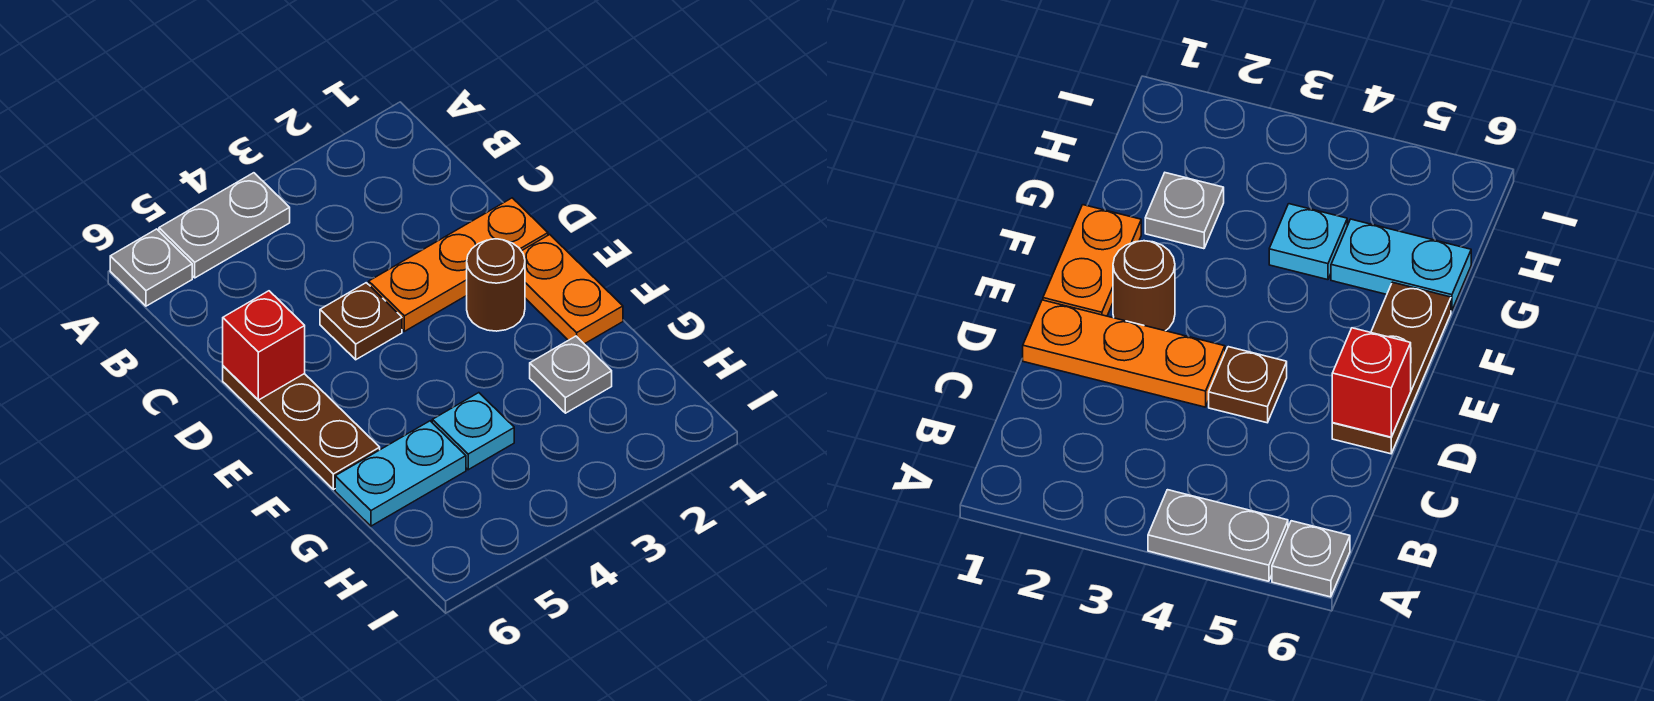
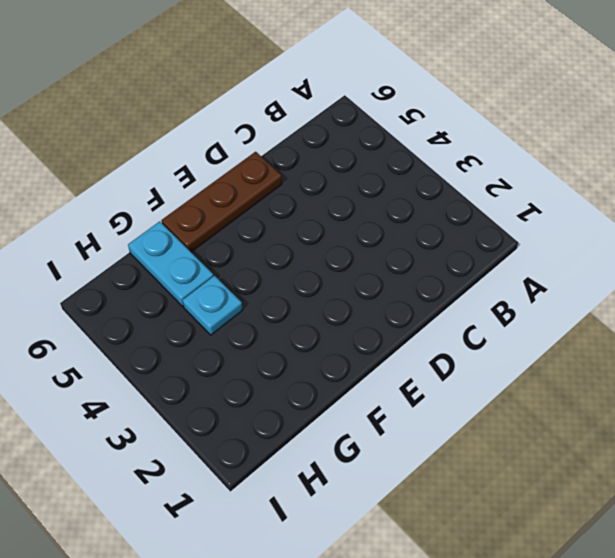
none -> grey plate A4:A5 level 1
none -> grey plate A6 level 1

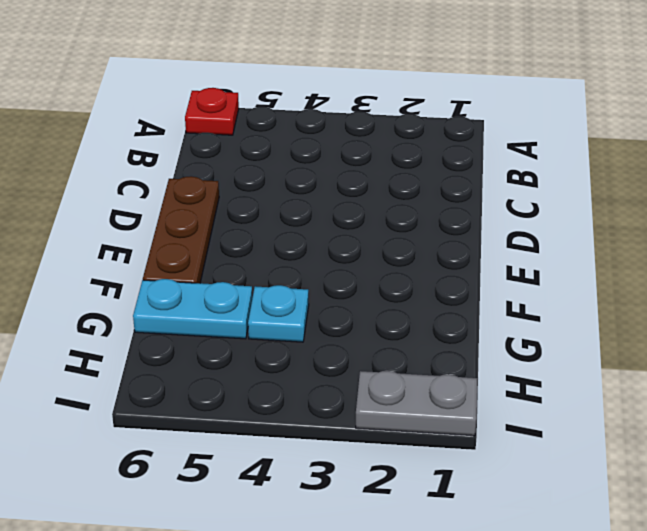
red plate A6 level 1 -> grey plate A6 level 1
grey plate I1:I2 level 1 -> grey plate A4:A5 level 1
none -> orange plate D1:D3 level 1
none -> brown plate D4 level 1

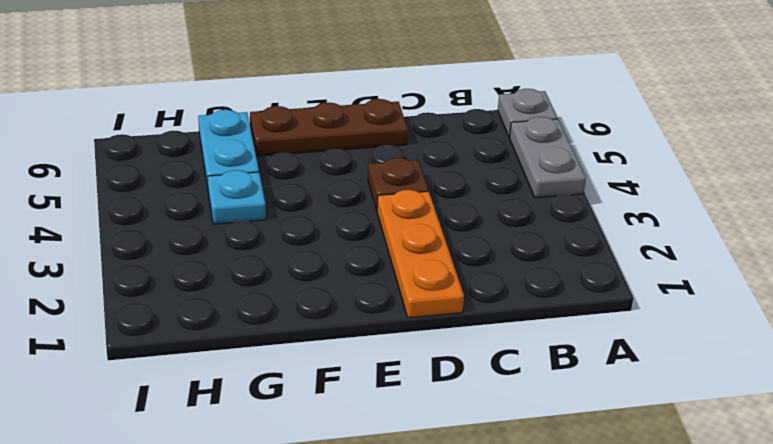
none -> orange plate E1:F1 level 1
none -> brown round brick E2 level 1

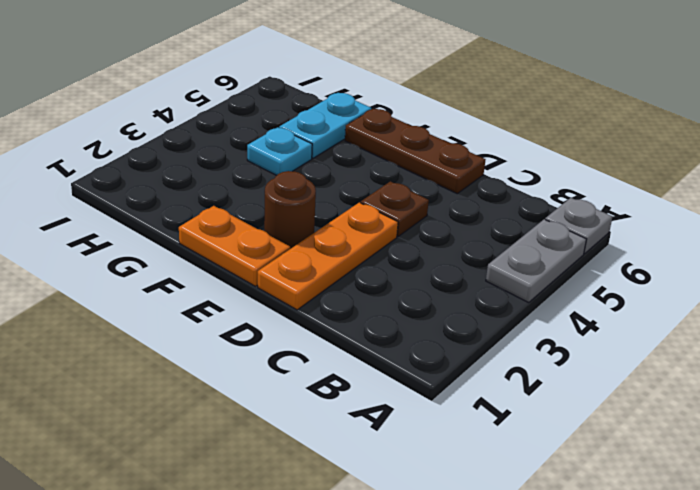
none -> grey plate G2 level 1
none -> red brick D6 level 2

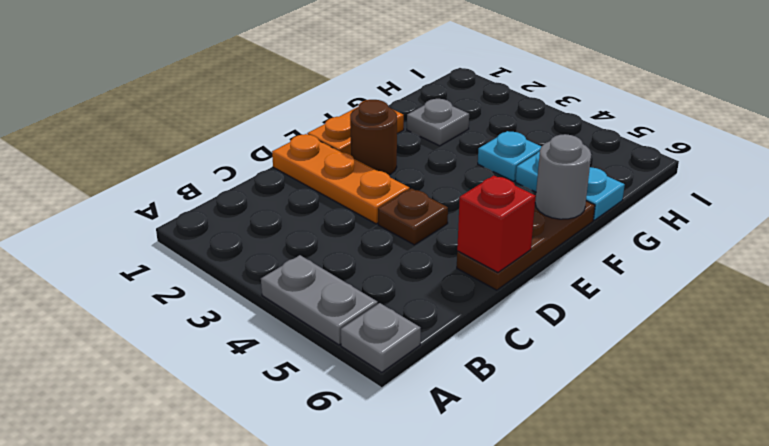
grey round brick F6 level 2 -> none

